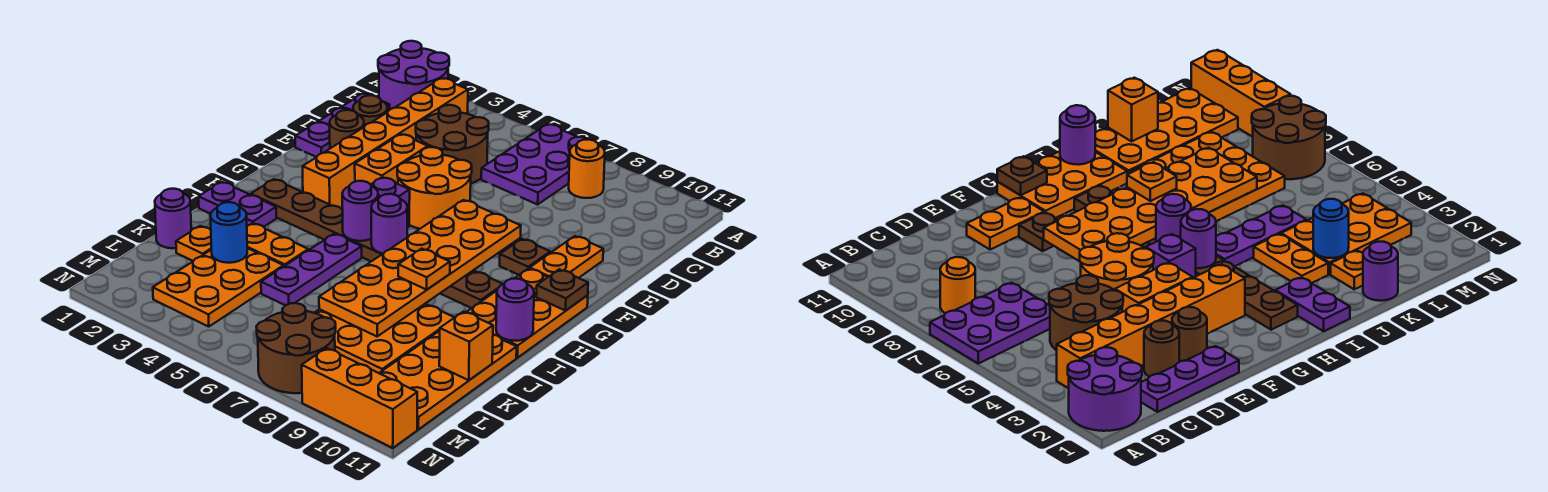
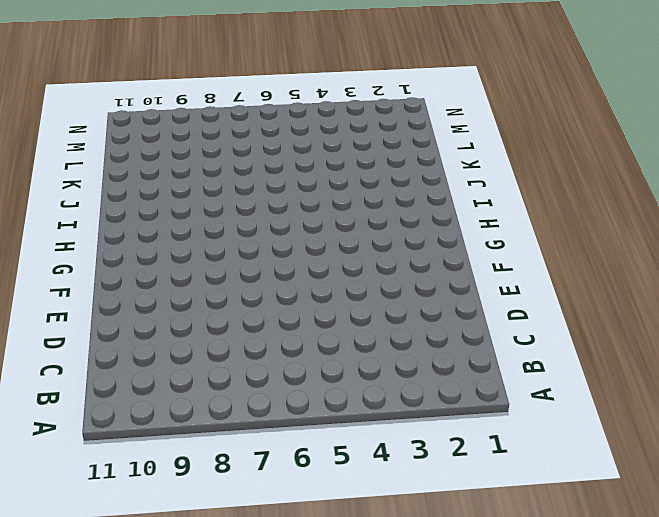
none -> purple round brick A1:B2 level 1
none -> purple plate A6:C7 level 1
none -> orange brick B3:G3 level 1
none -> orange round brick B8 level 1

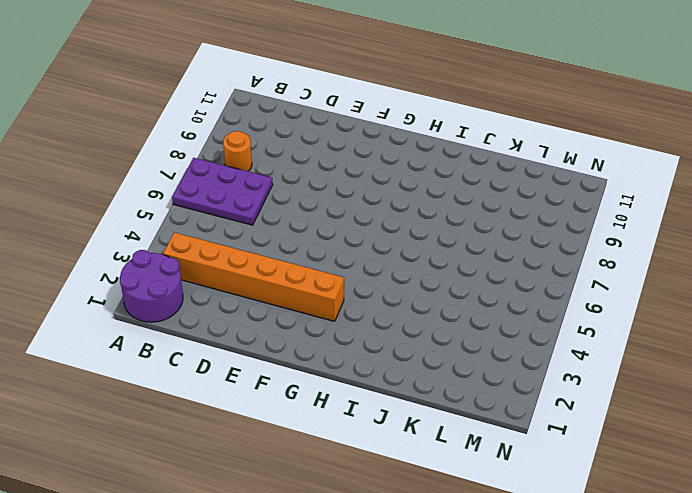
none -> purple plate C1:E1 level 1
none -> brown round brick C4:D5 level 1
none -> brown round brick D2 level 1
none -> brown round brick E2 level 1

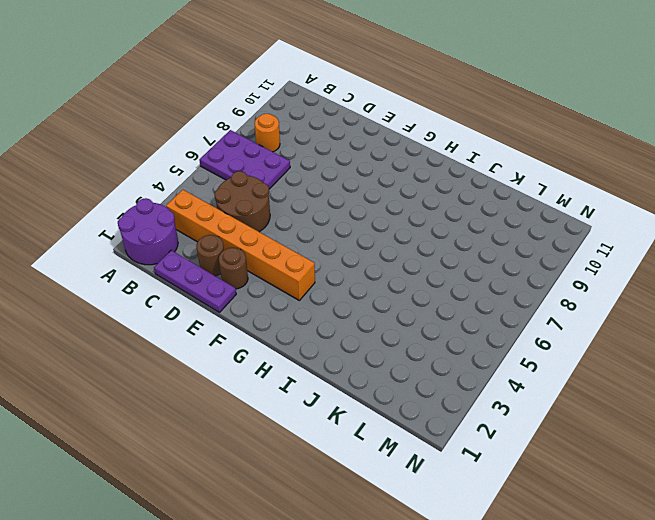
none -> orange brick E4:F4 level 1
none -> orange round brick E5:F6 level 1
none -> orange plate E10:F10 level 1
none -> brown plate F9 level 1

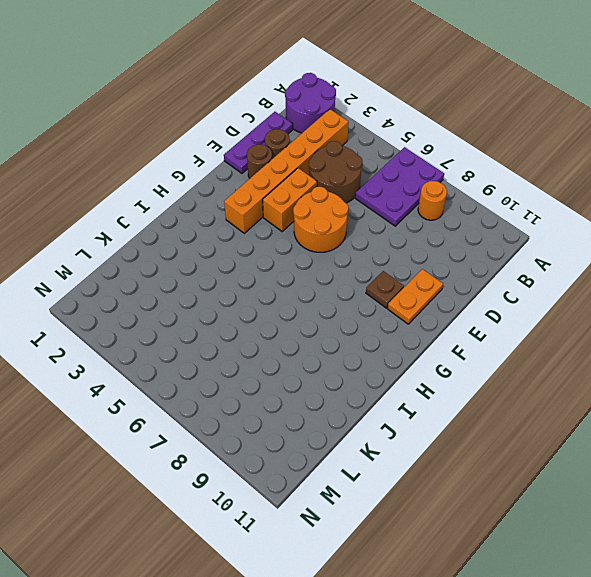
none -> purple brick G5 level 1
none -> orange plate G10:I11 level 1
none -> brown plate H2:H9 level 1
none -> purple plate I1:I2 level 1

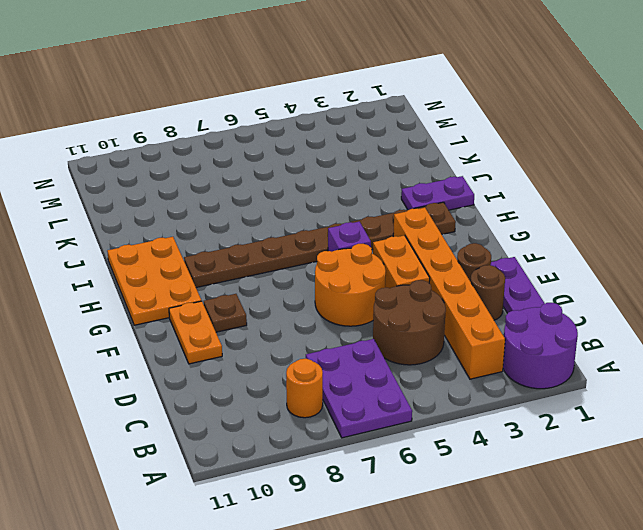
none -> purple plate I5:K5 level 1
none -> orange plate J3:J4 level 1
none -> orange plate J7:L9 level 1
none -> orange plate J10:M11 level 1

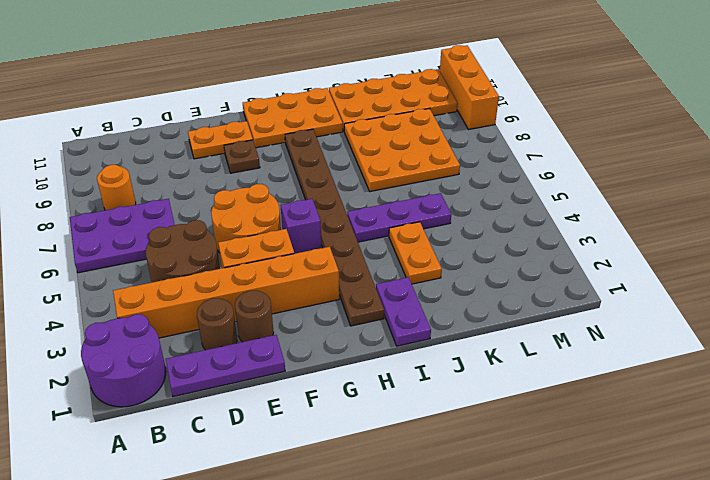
none -> purple round brick K1 level 1
none -> orange plate K2 level 1
none -> orange plate K3:M4 level 1
none -> brown round brick M7:N8 level 1

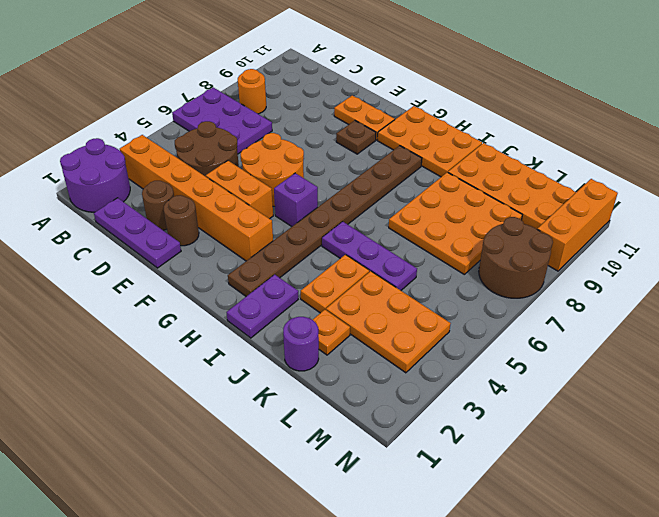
none -> orange plate F7:K8 level 2
none -> brown plate G11 level 2
none -> purple round brick H5 level 2
none -> purple round brick H6 level 2

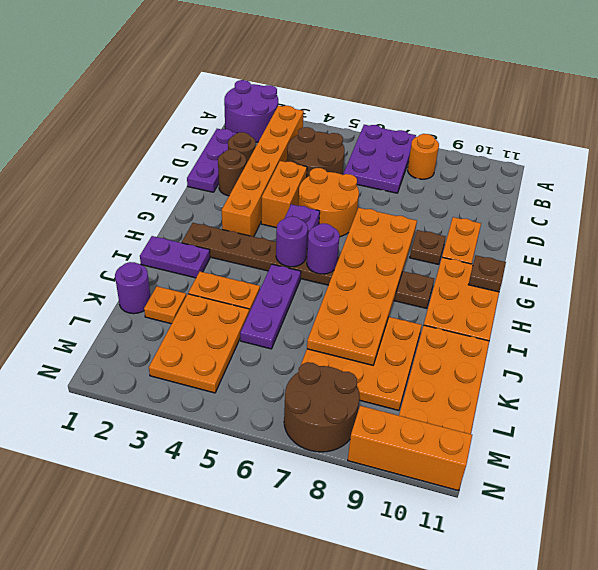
none -> purple round brick I11 level 2
none -> blue round brick K3 level 2
none -> orange brick K11 level 2
none -> orange plate I8 level 3

